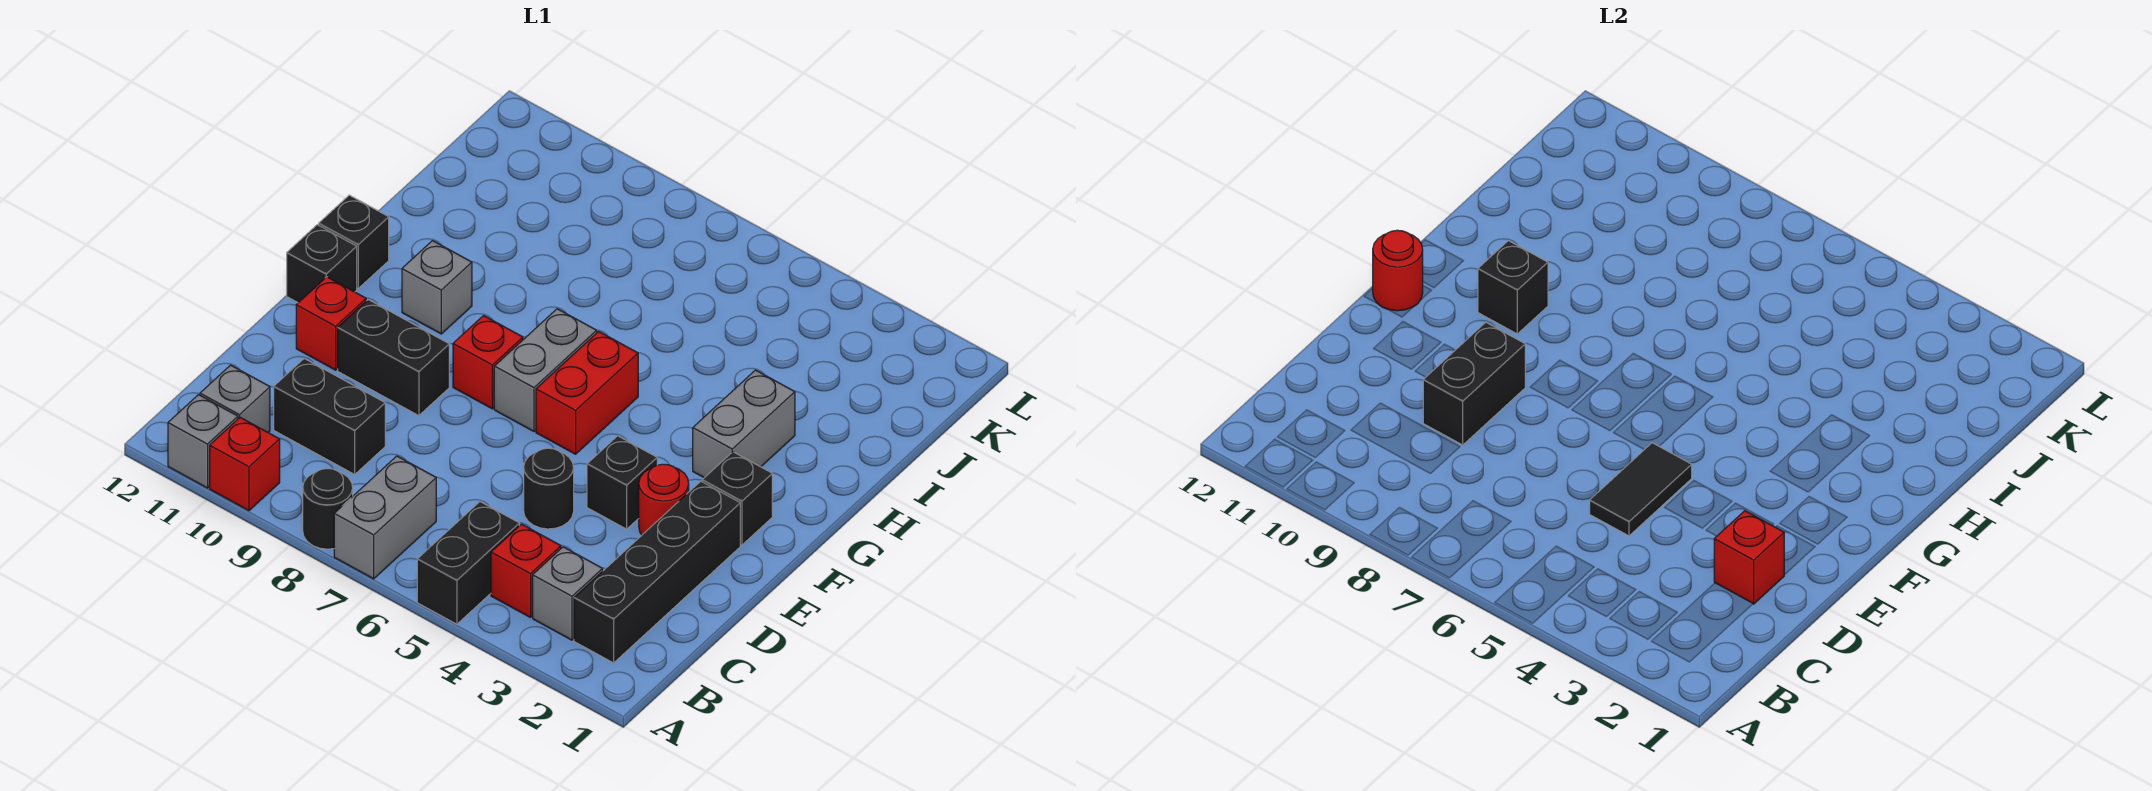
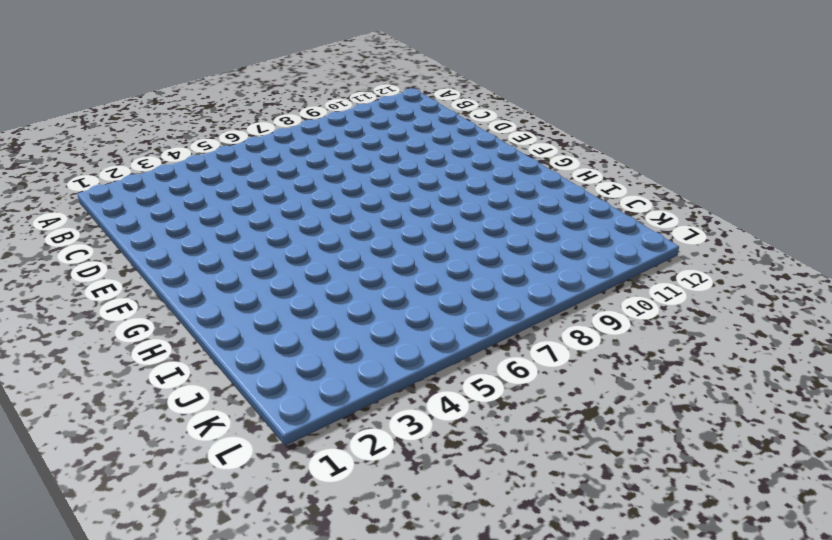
none -> black brick A5:B5 level 1
none -> grey brick A7:B7 level 1
none -> black round brick A8 level 1

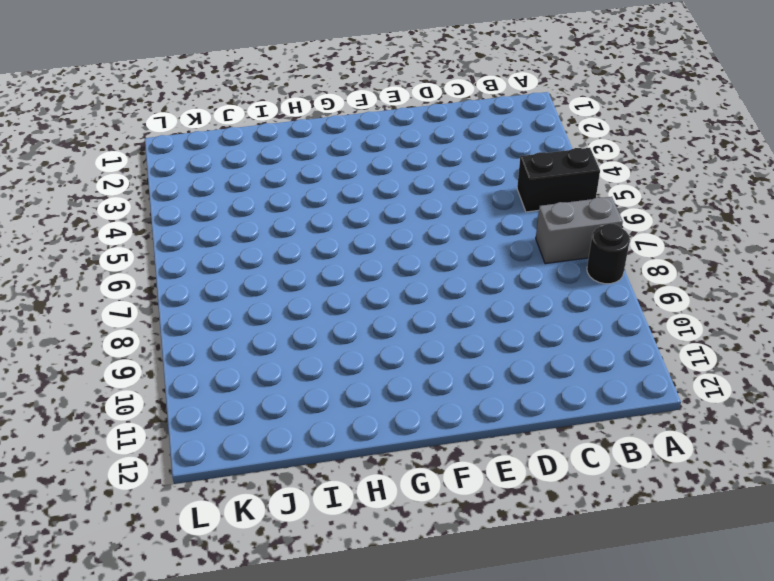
none -> red brick A10 level 1
none -> grey brick A11 level 1
none -> black brick B2:E2 level 1

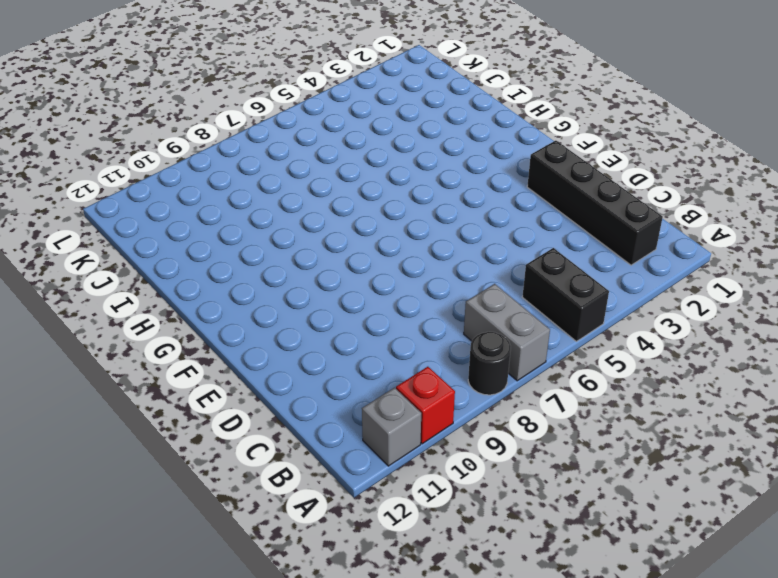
none -> grey brick B3 level 1
none -> red brick B4 level 1
none -> grey brick B11 level 1

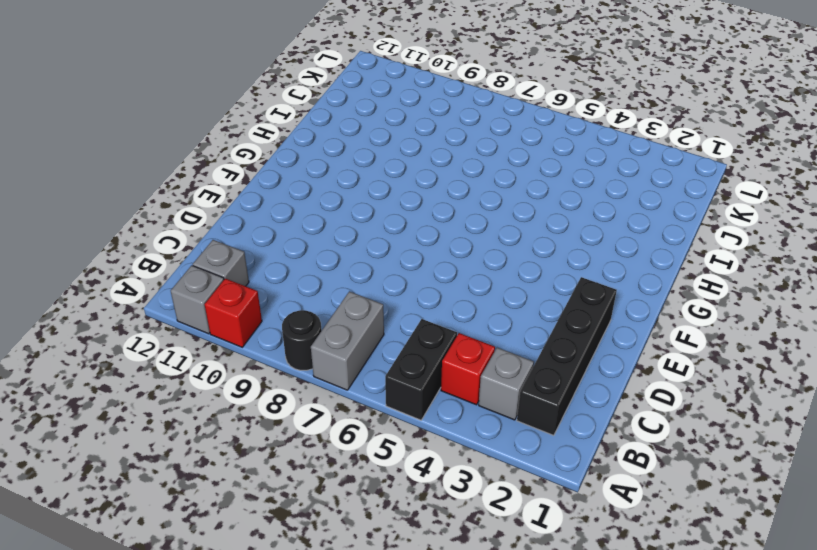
none -> black brick C9:C10 level 1
none -> black round brick D5 level 1
none -> red round brick E3 level 1

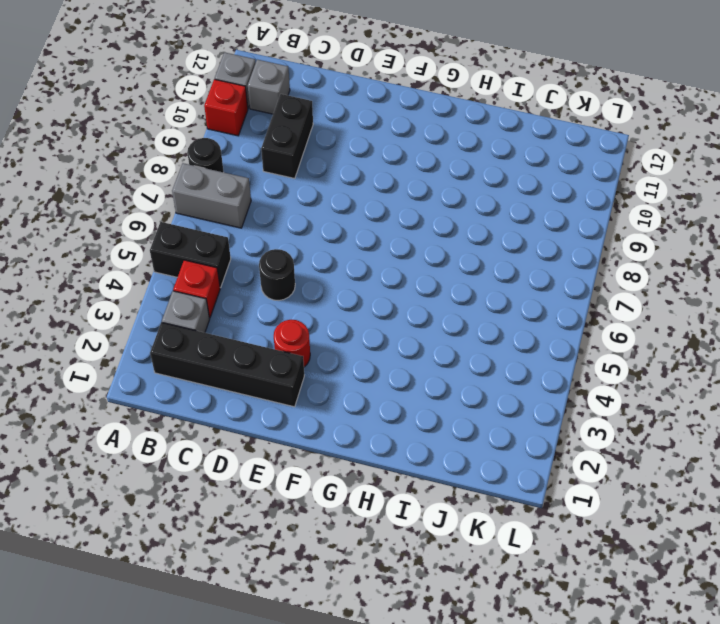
none -> black brick E4 level 1
none -> black brick E9:E10 level 1
none -> red brick E11 level 1

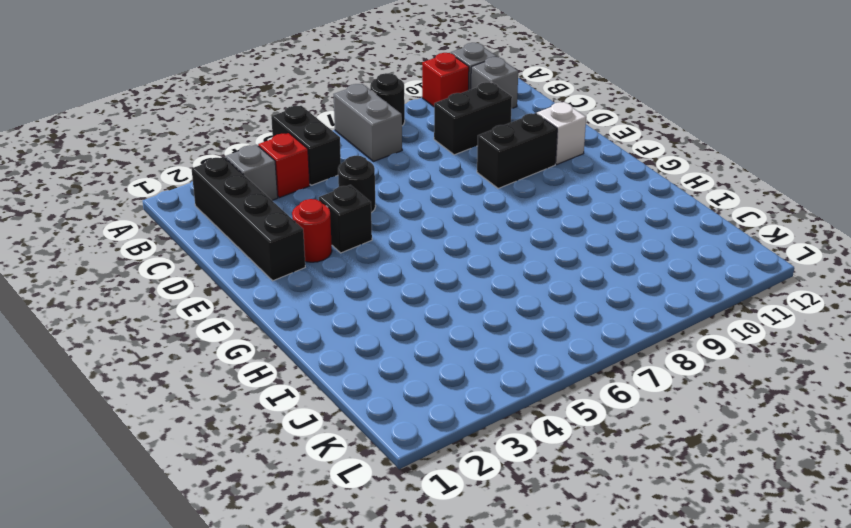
white brick E11 level 1 -> red brick E11 level 1
none -> black brick F2 level 1
none -> red brick F6:G6 level 1
none -> grey brick F7:G7 level 1

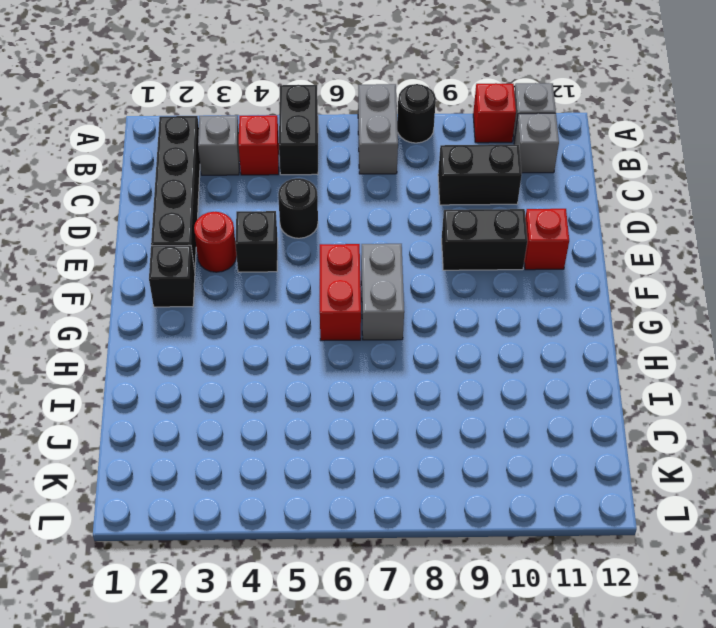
none -> red brick F8 level 1
none -> black brick F12 level 1
none -> grey brick G3:H3 level 1

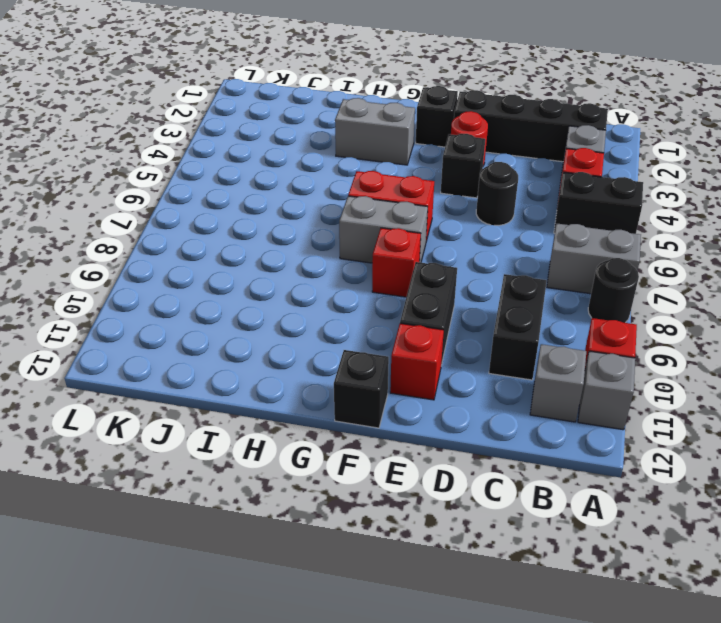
none -> grey brick G10 level 1
none -> black brick G12 level 1
none -> red brick D2 level 2

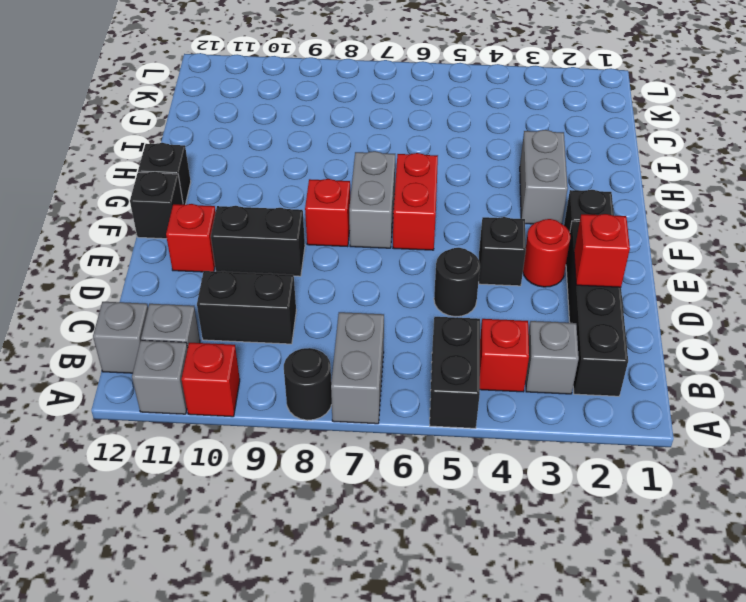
grey brick B12 level 1 -> grey brick G10 level 1
none -> black tile D5:E5 level 2
none -> black brick D9:E9 level 2
none -> red round brick F12 level 2

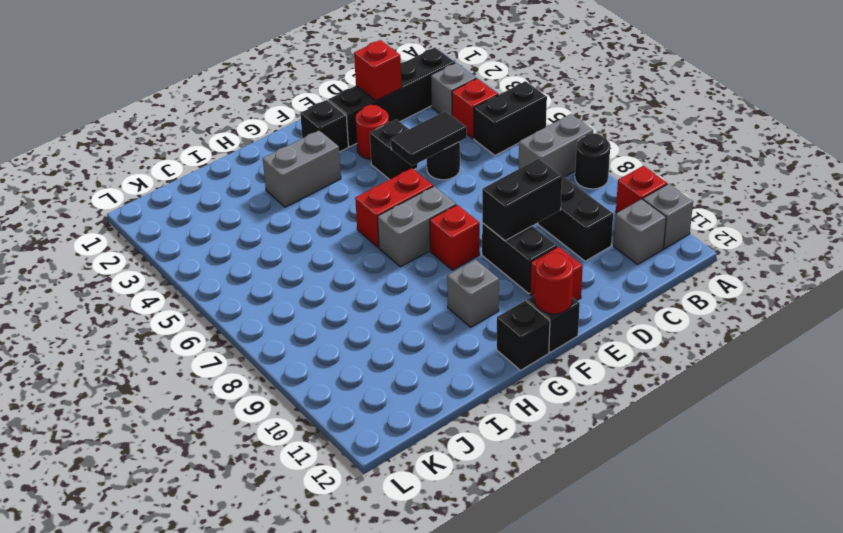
none -> black brick G10 level 2

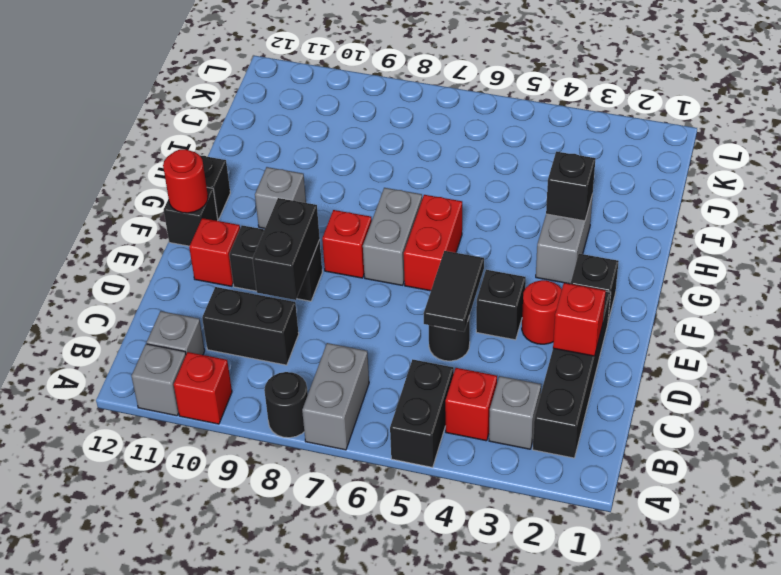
black brick H3 level 2 -> black brick G10 level 2

